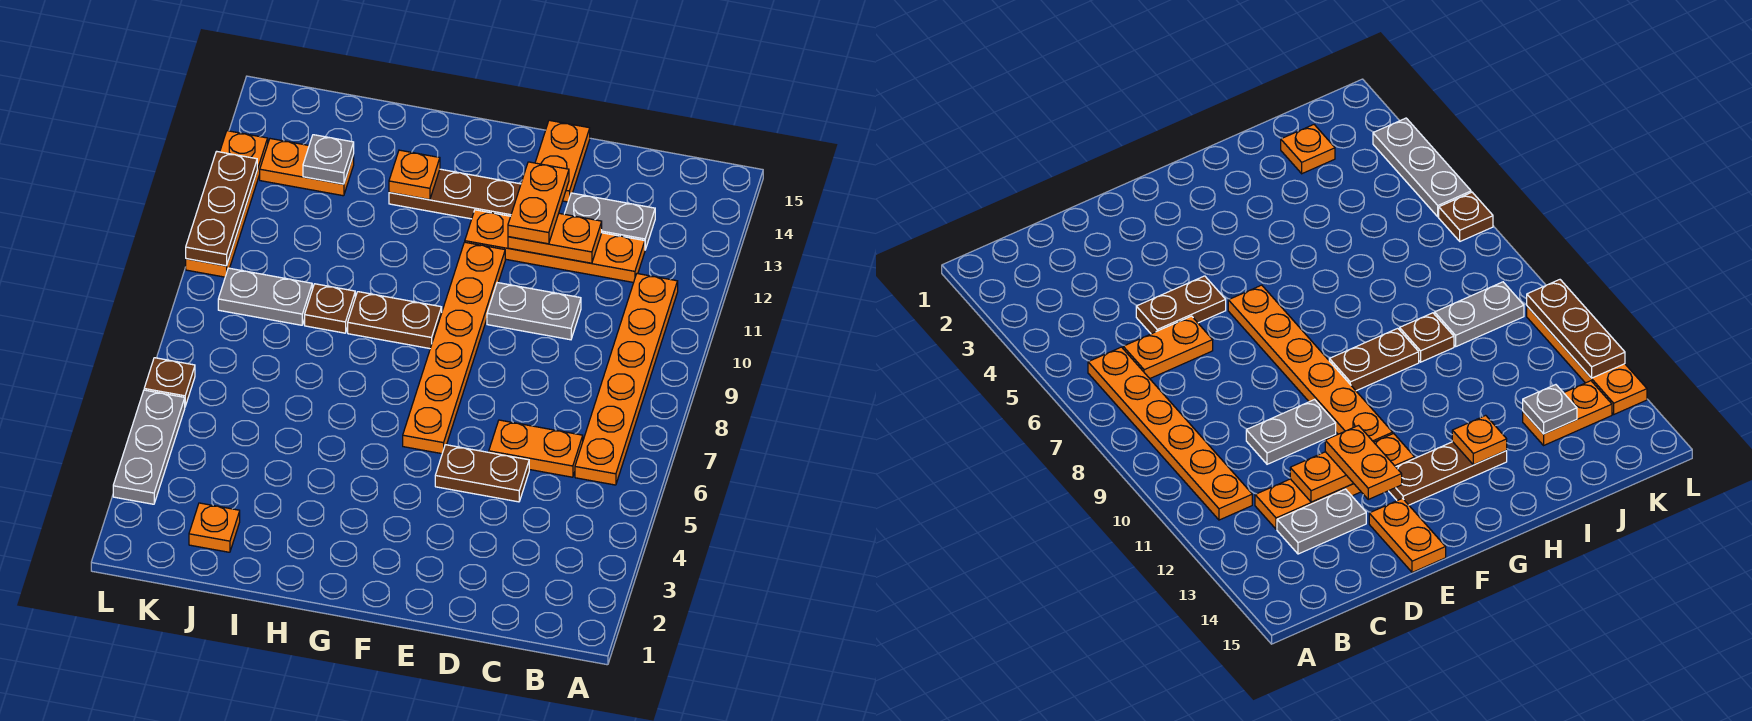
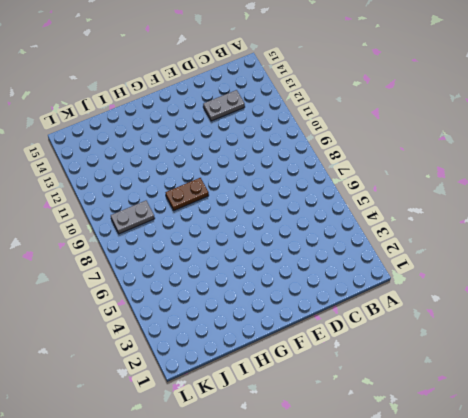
none -> orange plate B6:B11 level 1
none -> orange plate C6:D6 level 1
none -> orange plate C12:F12 level 1

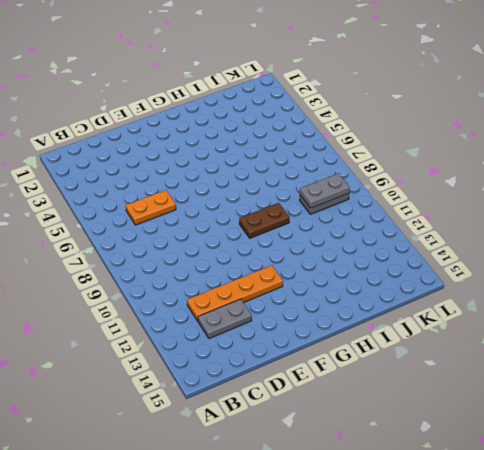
grey plate J9:K9 level 2 -> grey plate D10:E10 level 1
none -> orange plate B6:B11 level 1
none -> brown plate D5:E5 level 1
none -> orange plate E14:E15 level 1

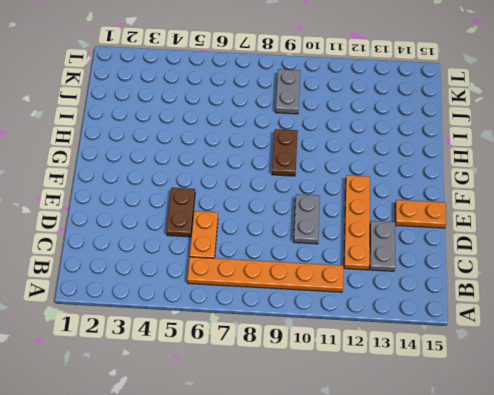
none -> orange plate F6:F11 level 1
none -> brown plate F13:H13 level 1
none -> brown plate I9 level 1

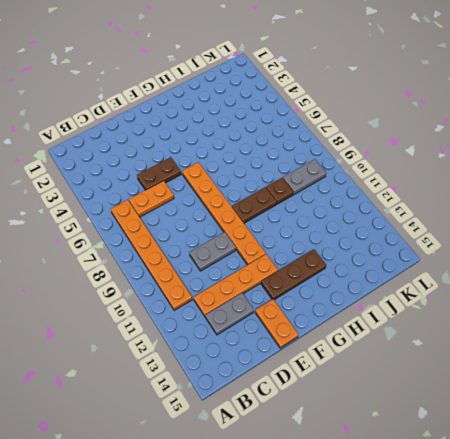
none -> orange plate J2 level 1
none -> orange plate J13:K13 level 1
none -> grey plate L3:L5 level 1

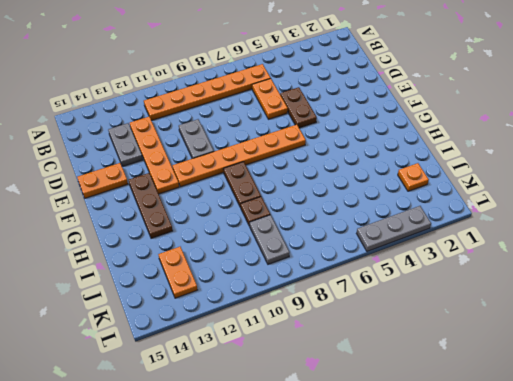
none -> brown plate L6 level 1
none -> orange plate L10:L13 level 1
none -> orange plate D12:E12 level 2

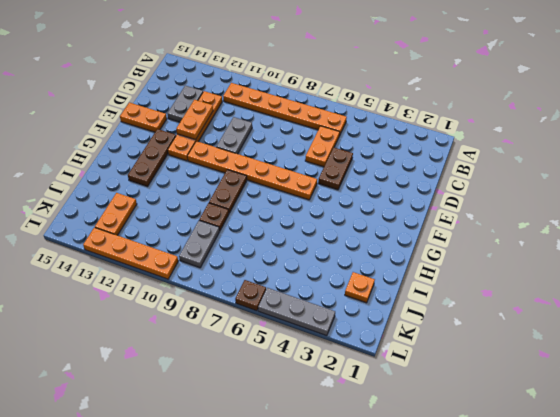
none -> orange plate H13 level 2
none -> grey plate J13 level 2
none -> brown plate L10:L12 level 2

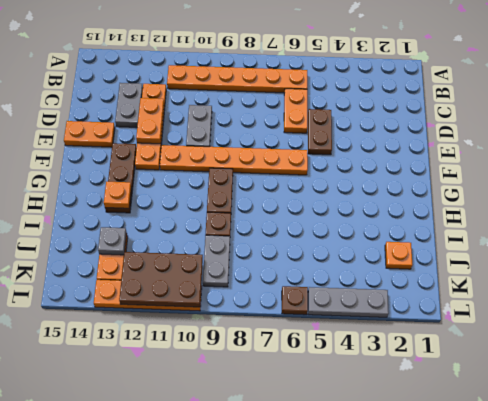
brown plate K10:L12 level 2 -> brown plate L10:L12 level 2
none -> orange plate E12:E13 level 3

